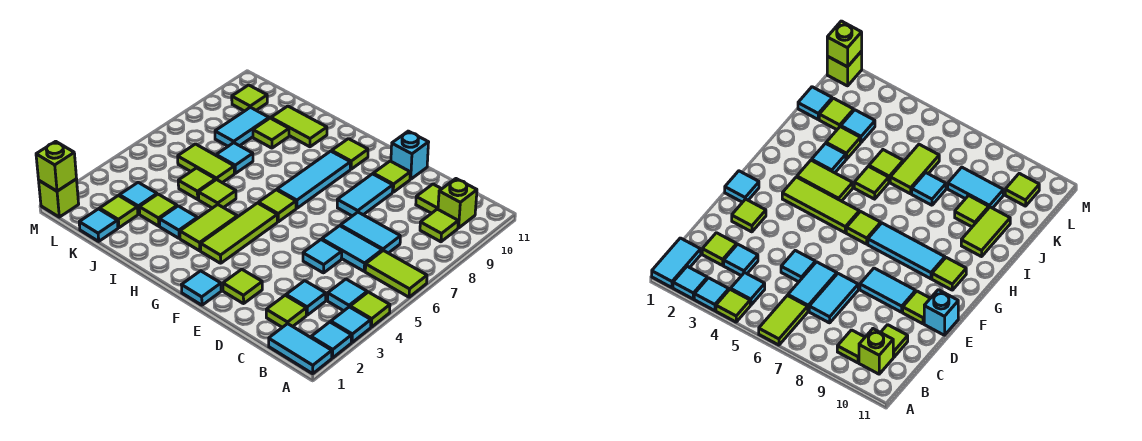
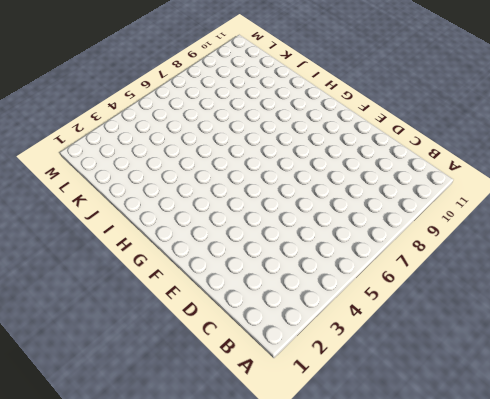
none -> cyan tile A1:B1 level 1
none -> cyan tile A2 level 1
none -> cyan tile A3 level 1
none -> lime tile A4 level 1

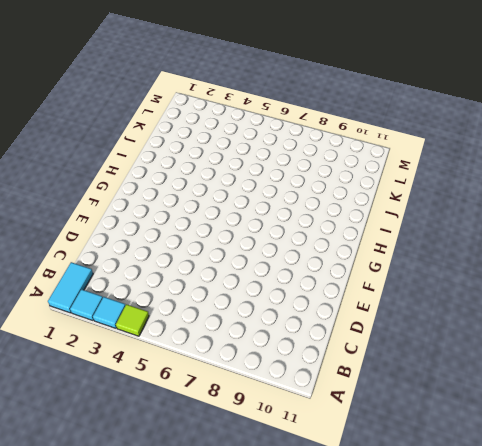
none -> lime tile A6:B6 level 1
none -> cyan tile B4 level 1
none -> lime tile B9 level 1
none -> lime brick B10 level 1

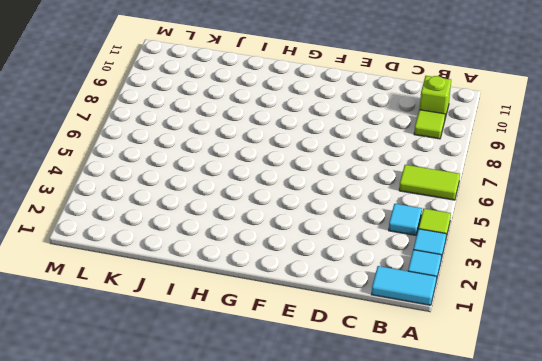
none -> lime tile C2 level 1
none -> cyan tile C3 level 1
none -> cyan tile C6:D6 level 1
none -> cyan tile C7:D7 level 1

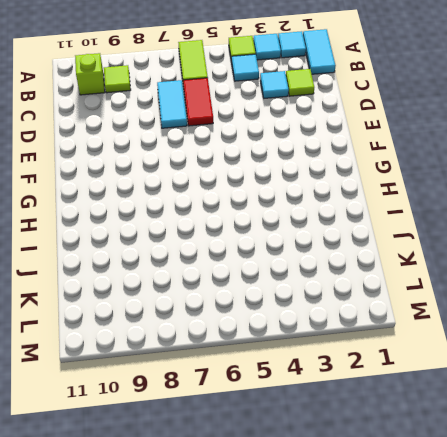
red tile C6:D6 level 1 -> cyan tile C6:D6 level 1
none -> lime tile C10 level 1
none -> cyan tile D5 level 1
none -> lime tile E2 level 1
none -> cyan tile E8:E9 level 1

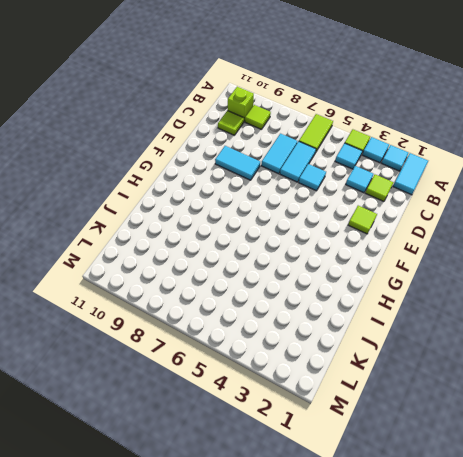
none -> lime tile E10 level 1
none -> cyan brick E11 level 1
none -> cyan tile F1 level 1
none -> lime tile G3:G5 level 1

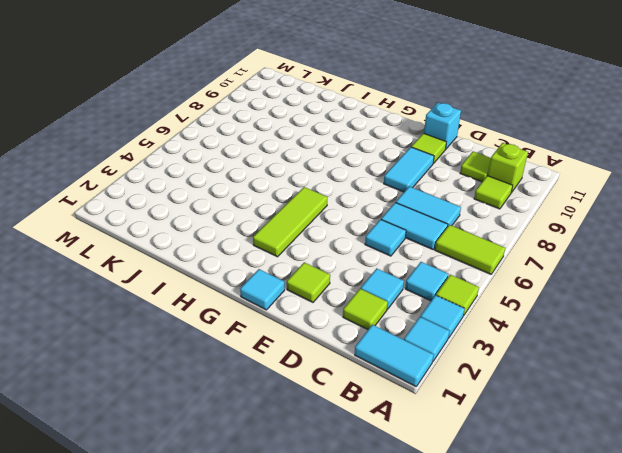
none -> lime tile G6 level 1
none -> cyan tile G7:G9 level 1
none -> lime tile G10 level 1
none -> lime tile H3:H4 level 1

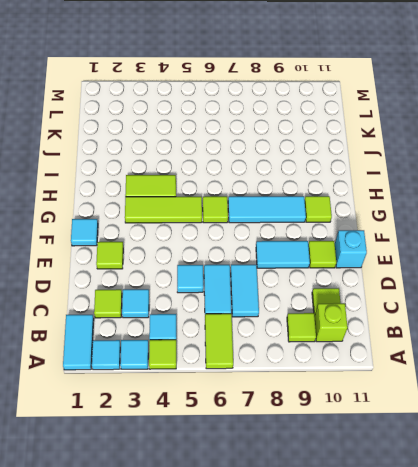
none -> cyan tile I3 level 1
none -> lime tile I5 level 1
none -> lime tile I10:J10 level 1
none -> lime tile J3 level 1

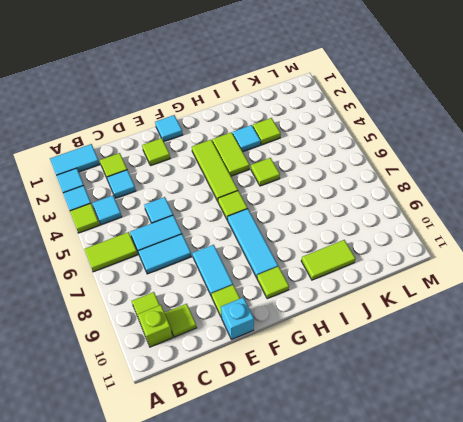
none -> lime tile J5 level 1
none -> lime tile J6:K6 level 1
none -> cyan tile J7 level 1
none -> lime tile J9 level 1

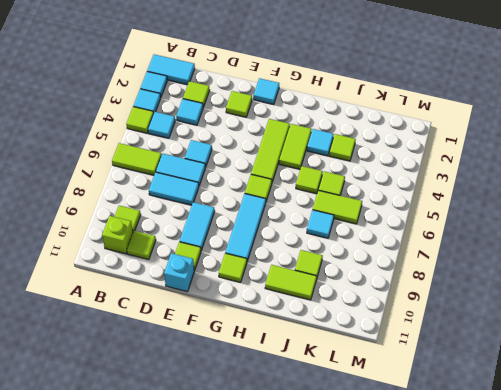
none -> cyan tile K1 level 1
none -> lime tile K2 level 1
none -> cyan tile K3 level 1
none -> cyan tile K8:K9 level 1

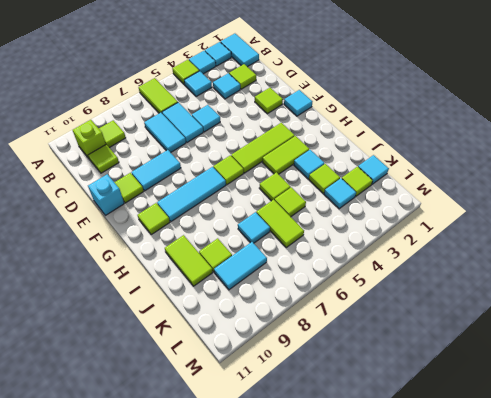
none -> lime tile L10 level 1
none -> lime brick M1 level 1
none -> lime brick M1 level 2

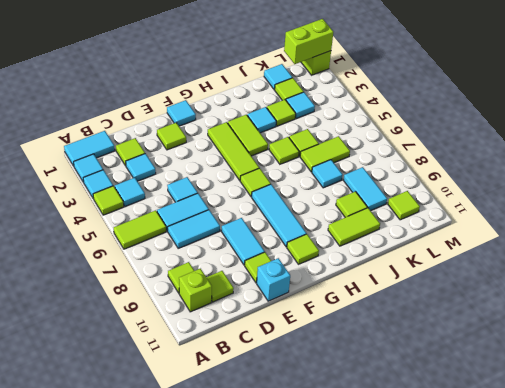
lime brick L1:M1 level 2 -> lime brick M1 level 2

